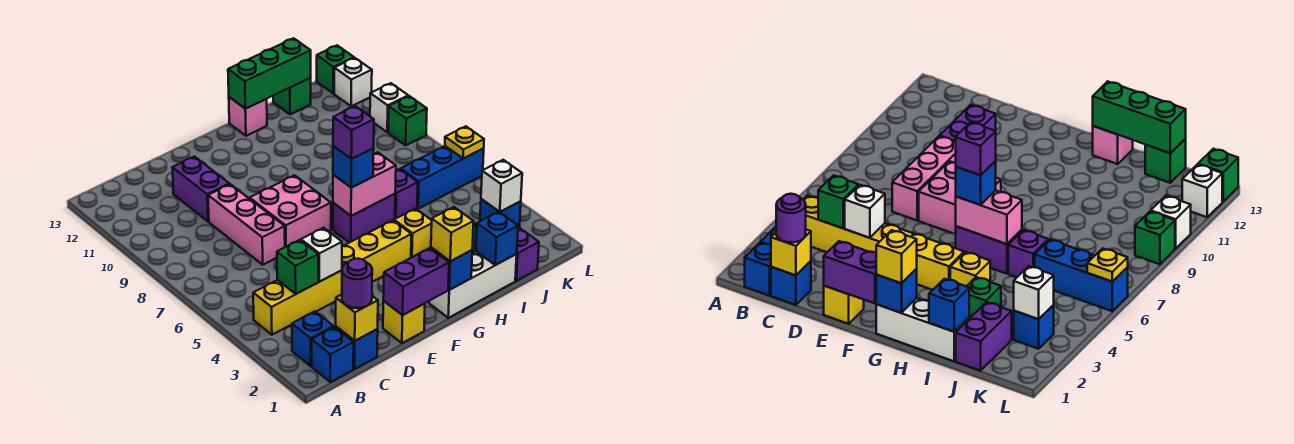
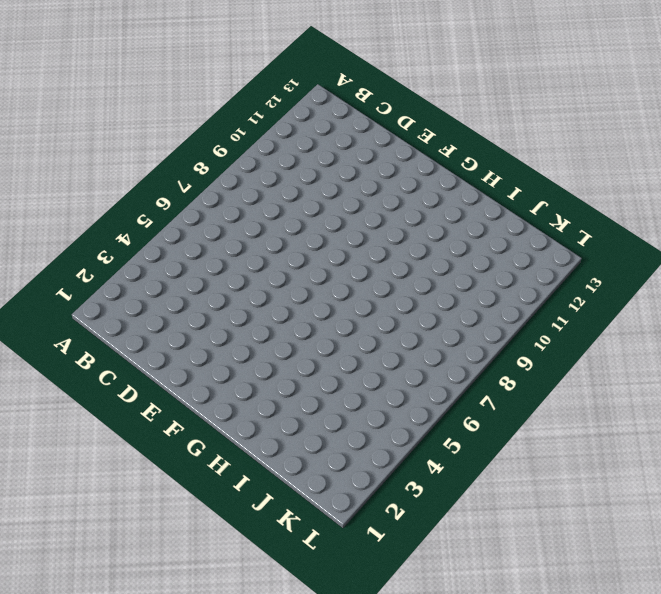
none -> blue brick B1 level 1
none -> blue brick B2 level 1
none -> yellow brick B4:G4 level 1
none -> blue brick C1 level 1

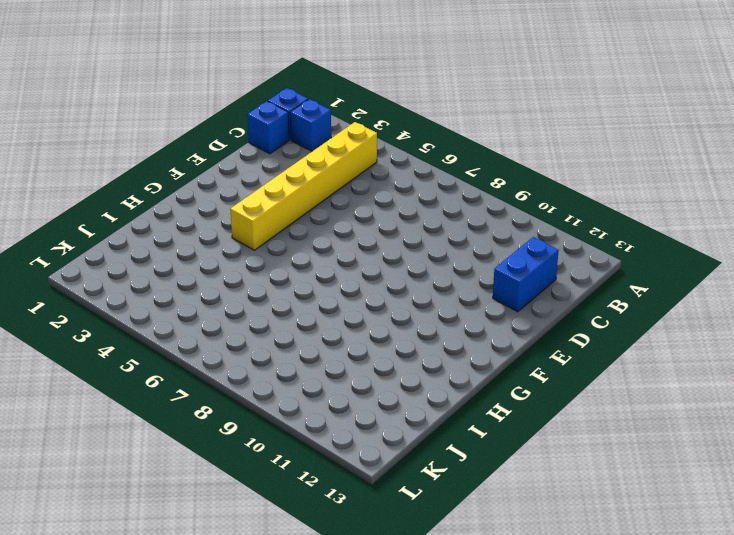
blue brick C12:D12 level 1 -> none
none -> pink brick D7:D9 level 1
none -> purple brick D10:D11 level 1
none -> yellow brick E1 level 1
none -> pink brick E7:F8 level 1

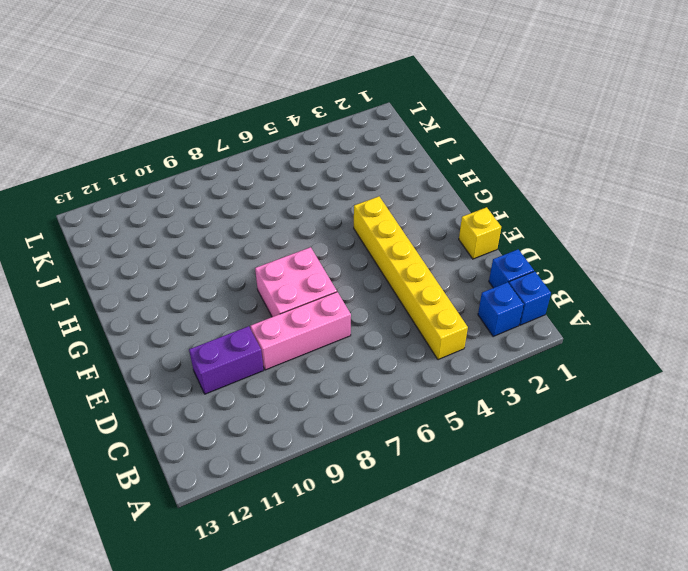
none -> white brick G1:I1 level 1
none -> purple brick G6:H6 level 1
none -> yellow brick H4 level 1
none -> pink brick H13 level 1

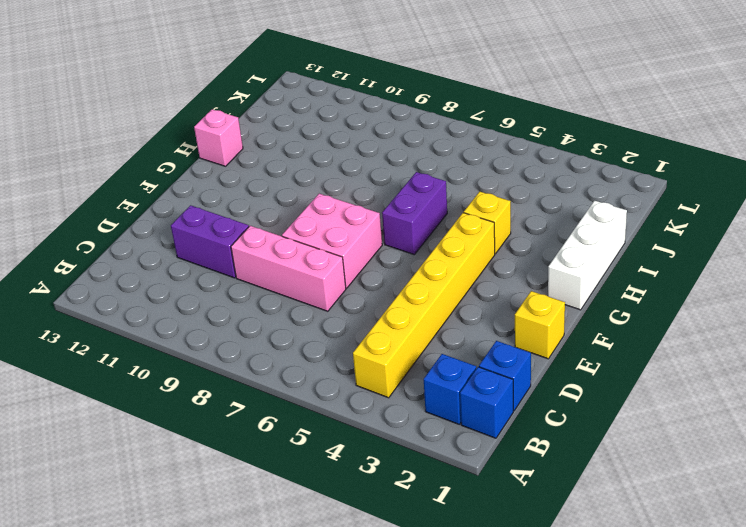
none -> green brick I3 level 1
none -> purple brick I6 level 1
none -> purple brick J1:J2 level 1
none -> blue brick J6:L6 level 1

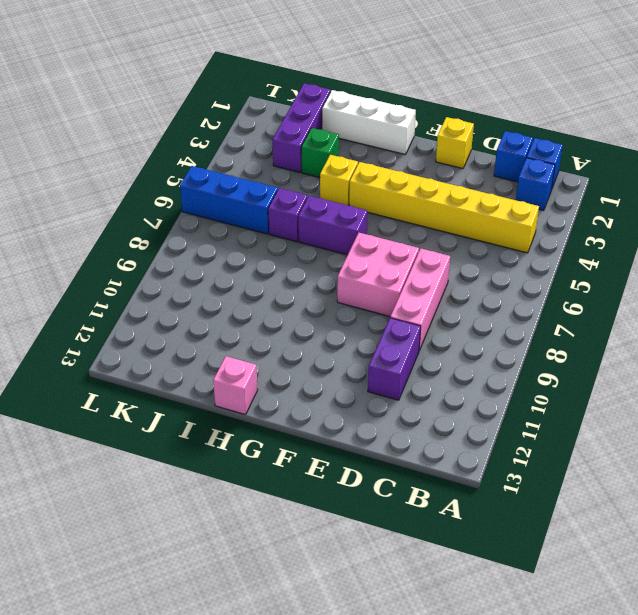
purple brick J1:J3 level 1 -> purple brick J1:J2 level 1
none -> green brick J13 level 1
none -> blue brick K3 level 1
none -> green brick L9 level 1
none -> white brick L10 level 1

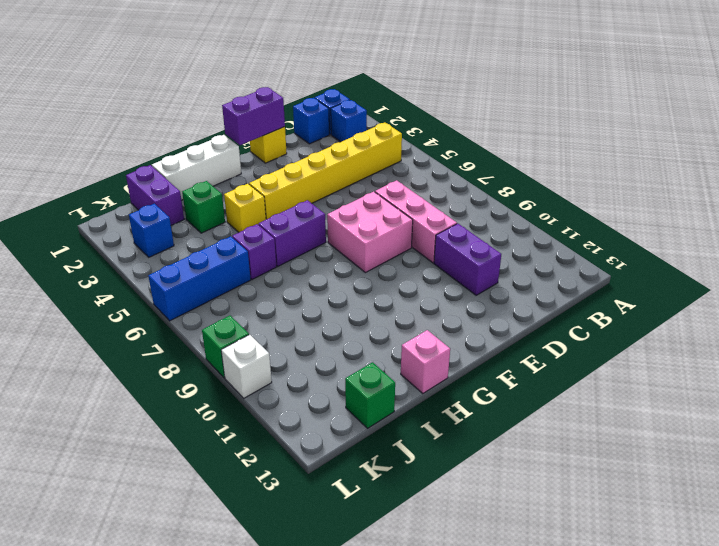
none -> white brick L12 level 1
none -> green brick L13 level 1
none -> yellow brick C1 level 2
none -> green brick C4 level 2

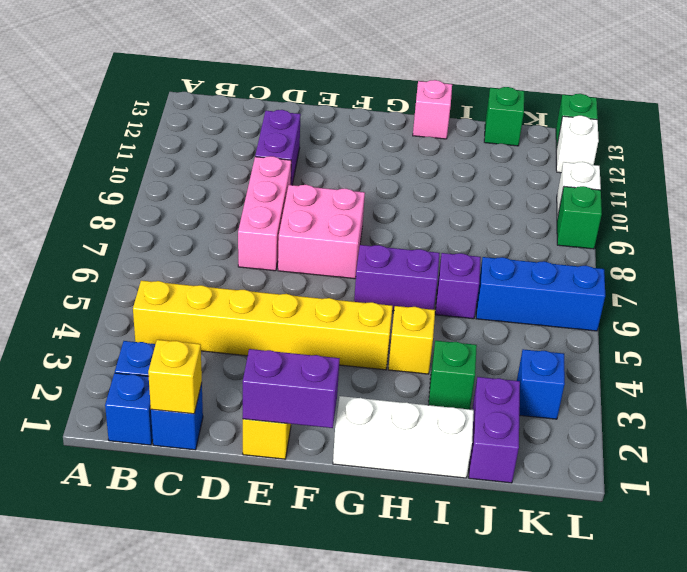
none -> green brick C4 level 2
none -> white brick D4 level 2
none -> blue brick G1 level 2
none -> pink brick G6:H6 level 2

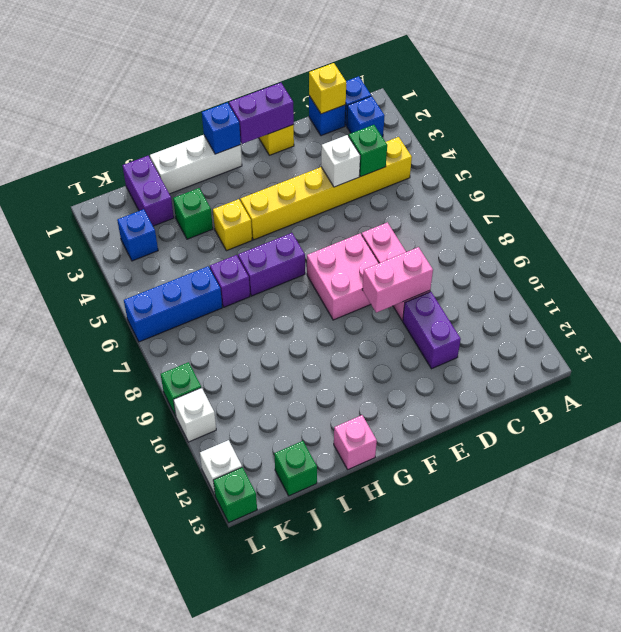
pink brick D9:E9 level 2 -> pink brick G6:H6 level 2
none -> green brick H13:J13 level 2
none -> blue brick I1 level 2
none -> white brick K3 level 2
none -> yellow plate L6 level 2

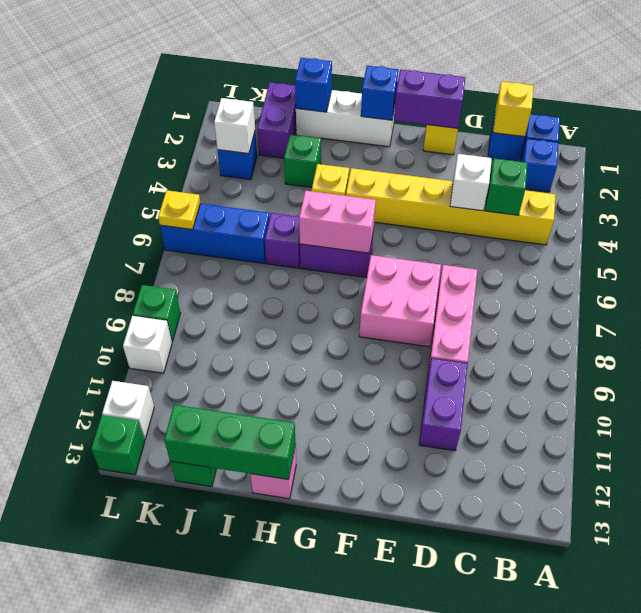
none -> purple round brick C1 level 3
none -> yellow brick G1 level 3
none -> blue brick G6 level 3
none -> purple brick G6 level 4

